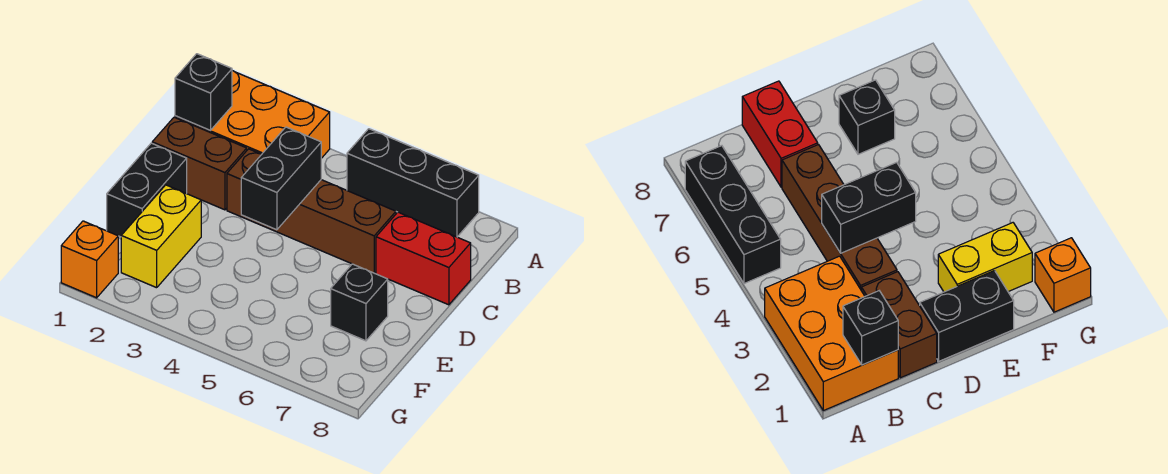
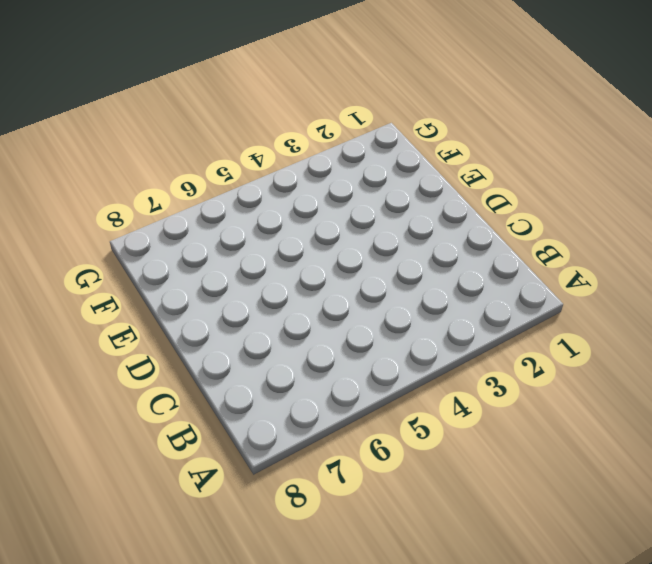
none -> orange brick A1:B3 level 1
none -> black brick A5:A7 level 1

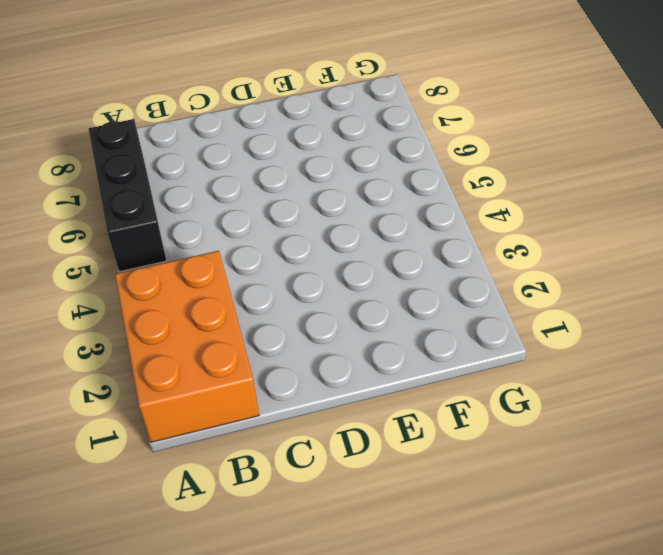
none -> brown brick C1:C2 level 1
none -> brown brick C3:C6 level 1

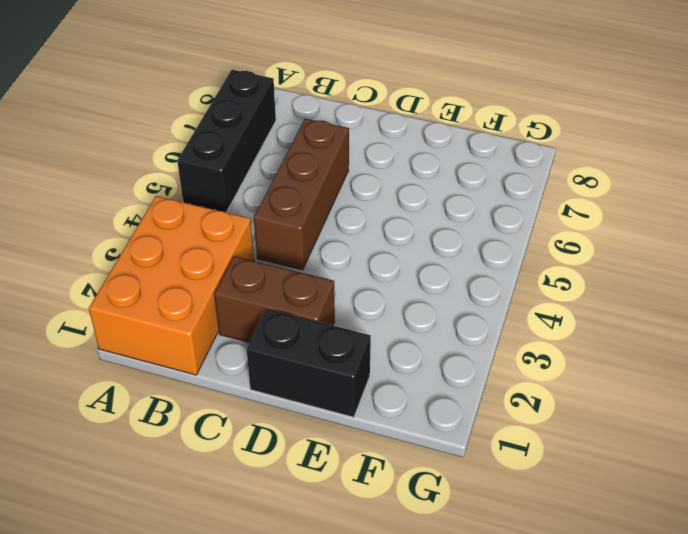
brown brick C2:D2 level 1 -> brown brick C1:C2 level 1
brown brick C4:C6 level 1 -> brown brick C3:C6 level 1
none -> red brick C7:C8 level 1
none -> yellow brick E2:F2 level 1

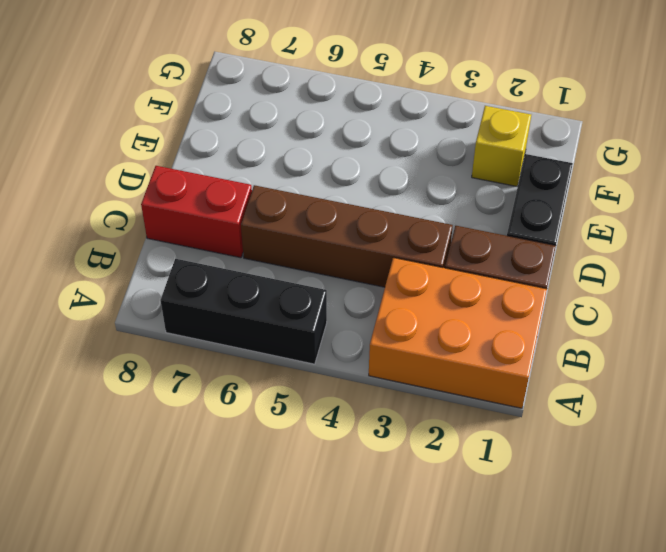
yellow brick F2 level 1 -> yellow brick E2:F2 level 1
none -> black brick E7 level 1
none -> orange brick G1 level 1

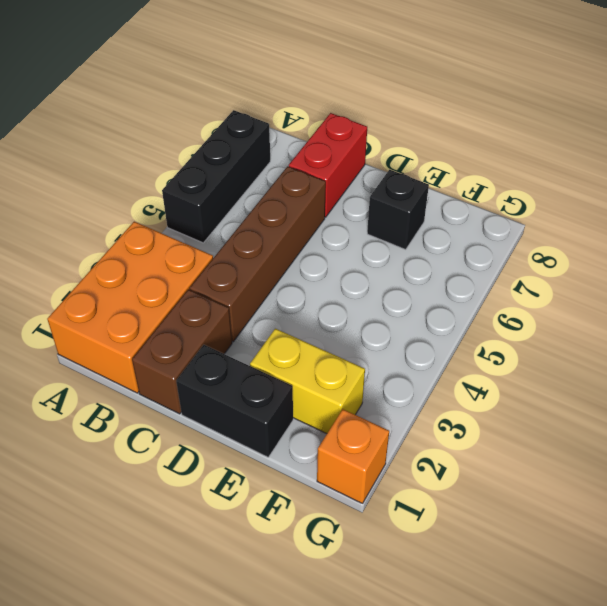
none -> black brick B1 level 2
none -> black brick C4:D4 level 2

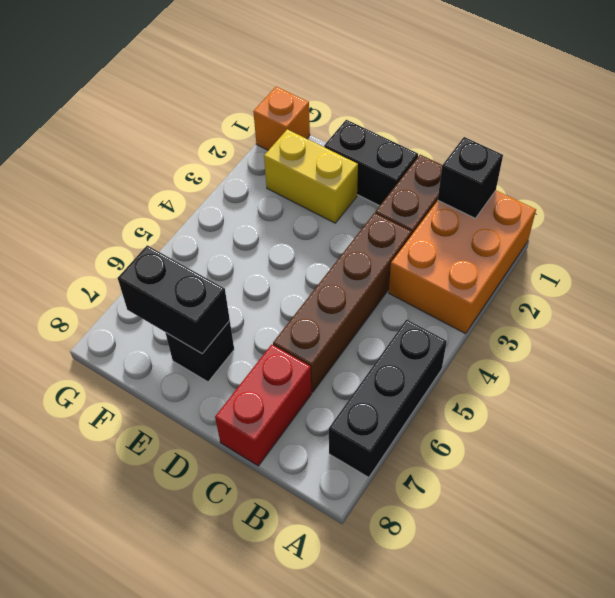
black brick E7:F7 level 2 -> black brick C4:D4 level 2

